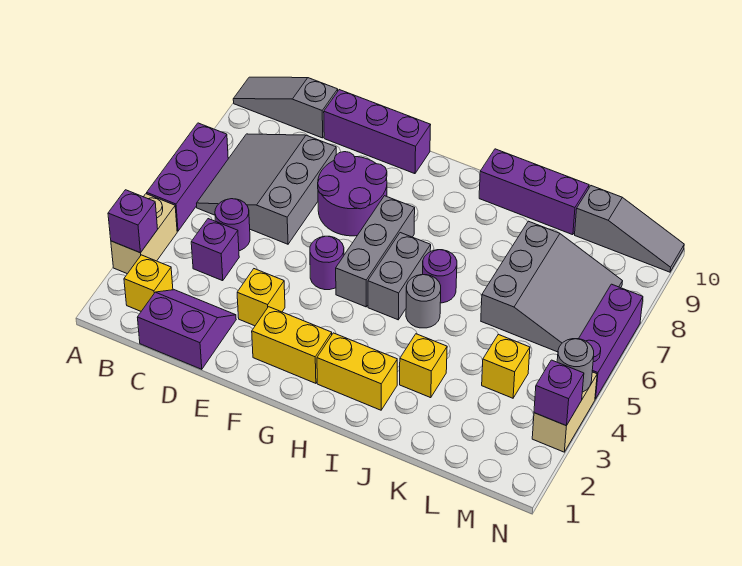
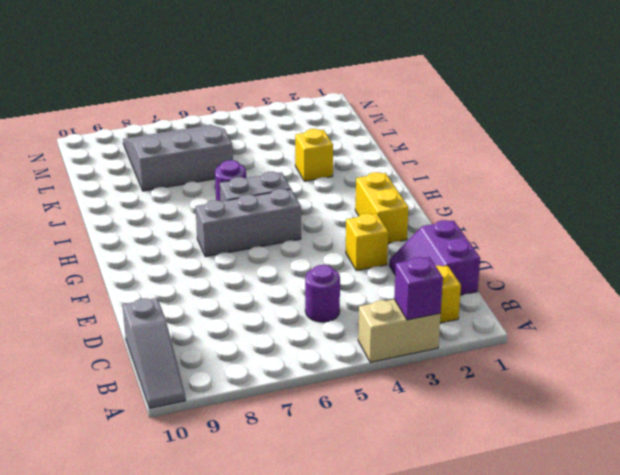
none -> purple brick A5:A7 level 1
none -> grey slope B6:D8 level 1 top D
none -> purple brick C4 level 1

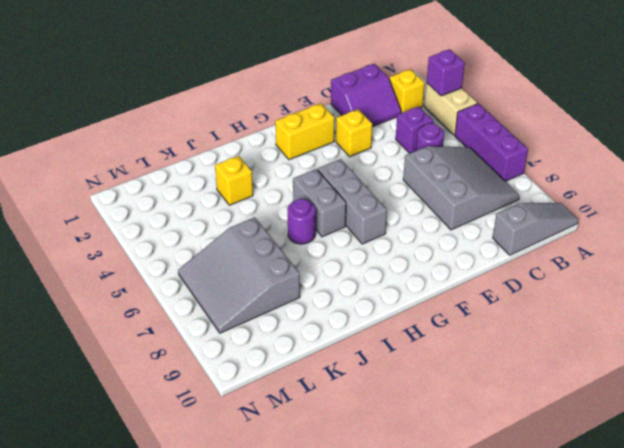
none -> purple brick D10:F10 level 1
none -> purple round brick E7:F8 level 1
none -> purple round brick F5 level 1

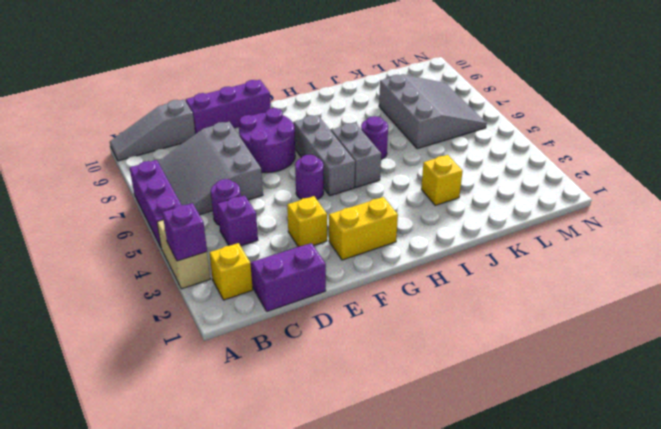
none -> yellow brick H2:I2 level 1
none -> grey round brick I5 level 1
none -> purple brick I10:K10 level 1

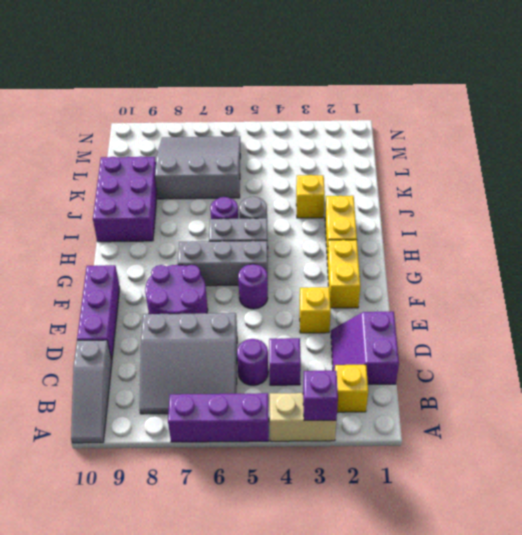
purple brick I9:K10 level 1 -> purple brick I10:K10 level 1
none -> yellow brick L4 level 1
none -> grey slope L10:N10 level 1 top L
none -> tan brick N3:N4 level 1

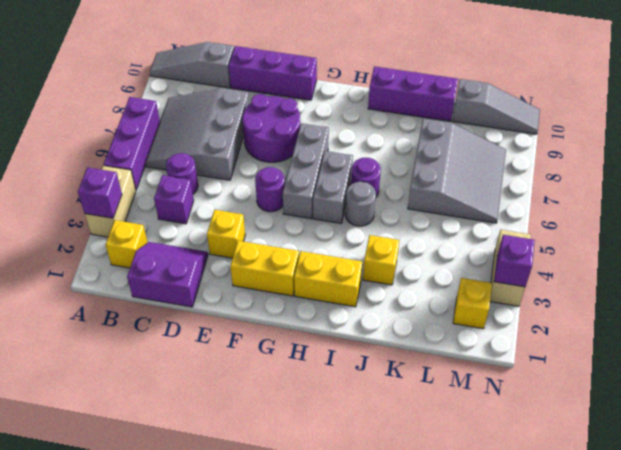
yellow brick M2 level 1 -> yellow brick L4 level 1
none -> purple brick N5:N7 level 1
none -> grey round brick N4 level 2

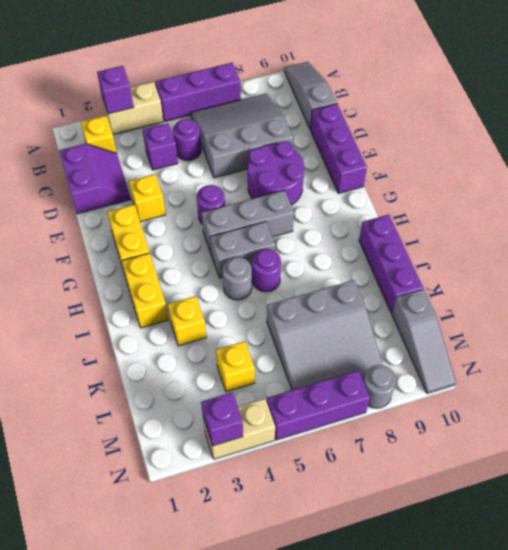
grey round brick N8 level 1 -> grey round brick N4 level 2

